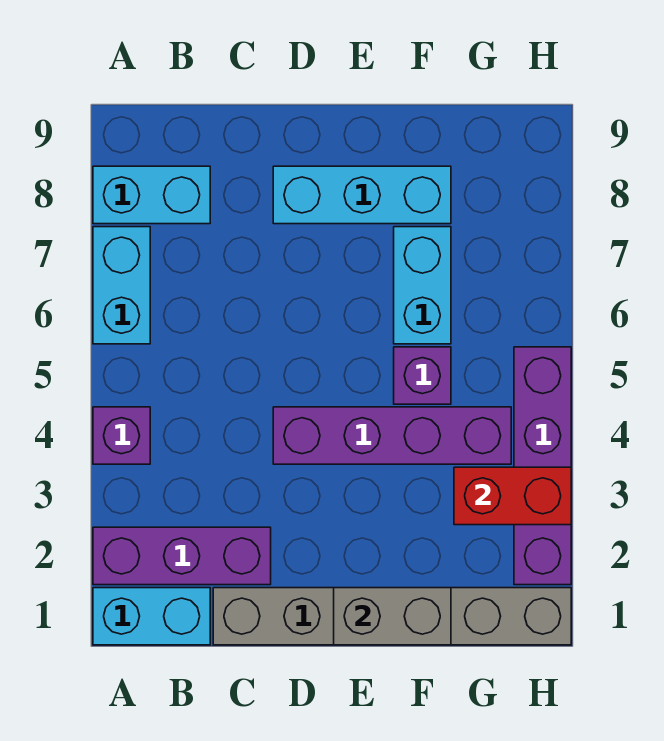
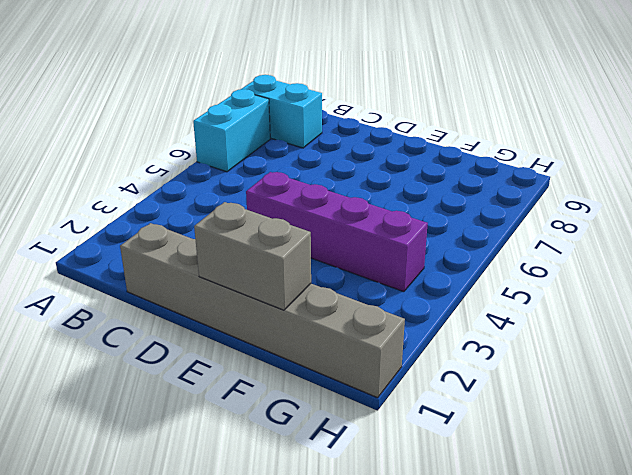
none -> cyan brick A1:B1 level 1
none -> purple brick A2:C2 level 1
none -> purple brick A4 level 1

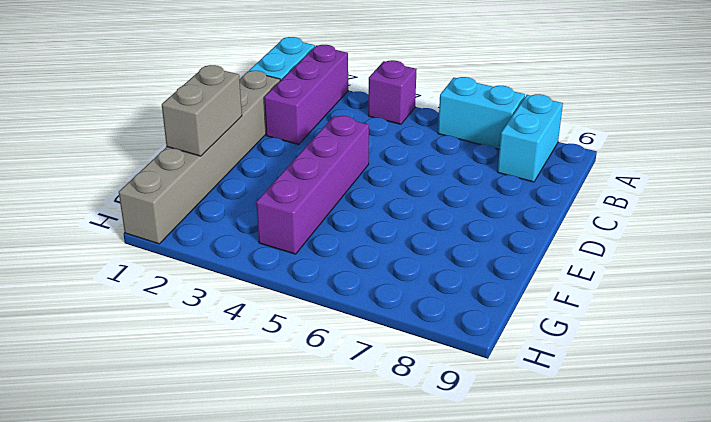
none -> cyan brick D8:F8 level 1
none -> purple brick F5 level 1
none -> cyan brick F6:F7 level 1

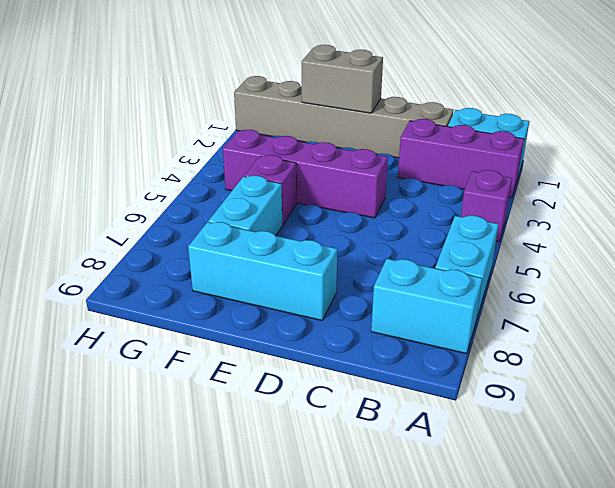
none -> purple brick H2:H5 level 1
none -> red brick G3:H3 level 2

